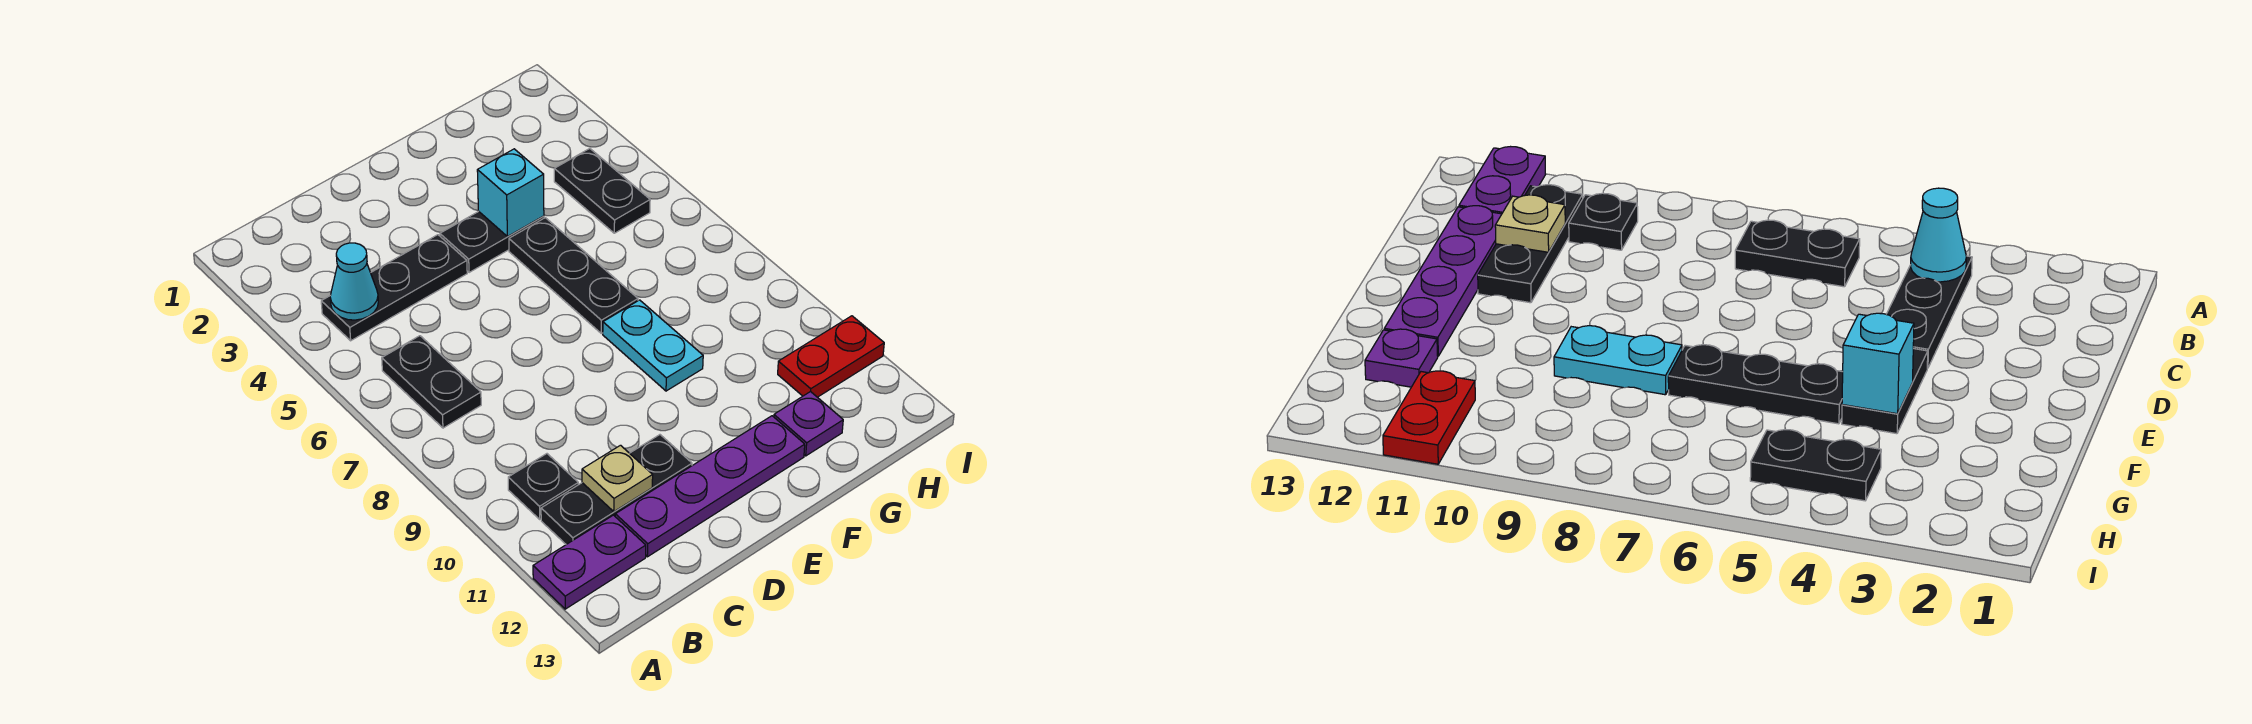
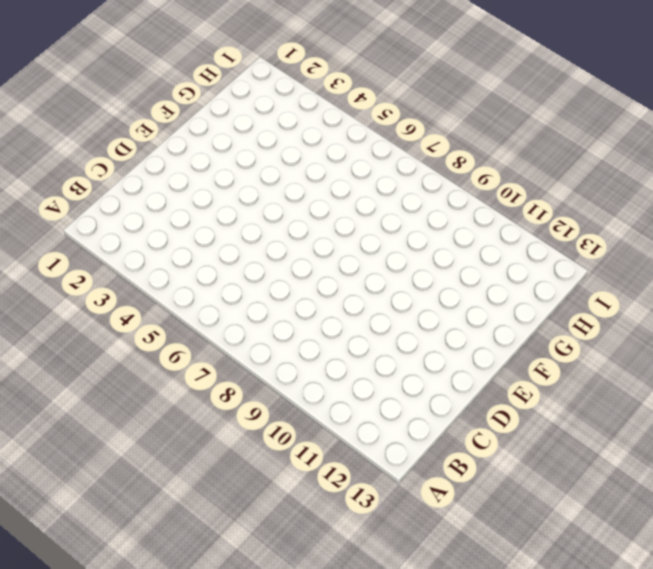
none -> purple plate A12:B12 level 1
none -> black plate B4:D4 level 1
none -> black plate B6:B7 level 1

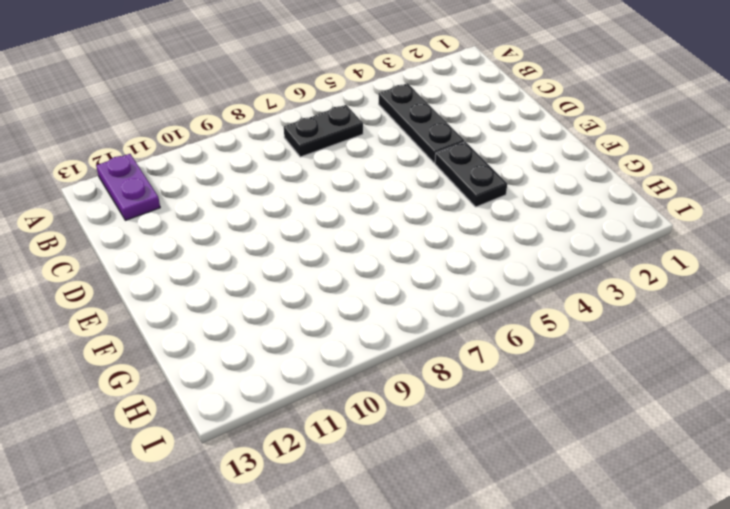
none -> black plate B10 level 1
none -> black plate B11:D11 level 1
none -> purple plate C12:F12 level 1

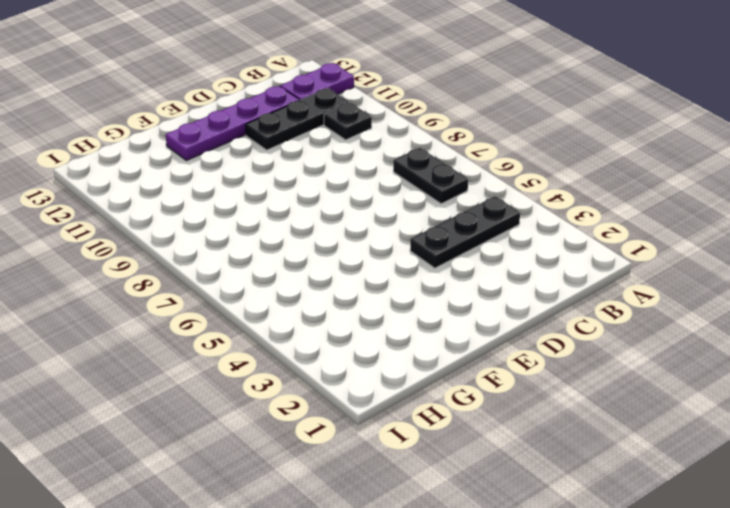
none -> black plate E4:F4 level 1
none -> black plate F5:F7 level 1
none -> cyan plate F8:F9 level 1

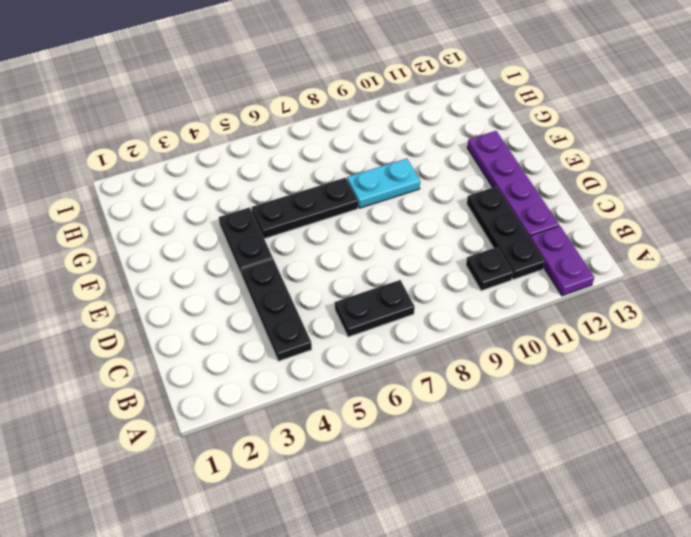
none -> purple plate G12 level 1
none -> black plate H4:H5 level 1
none -> red plate H11:I11 level 1

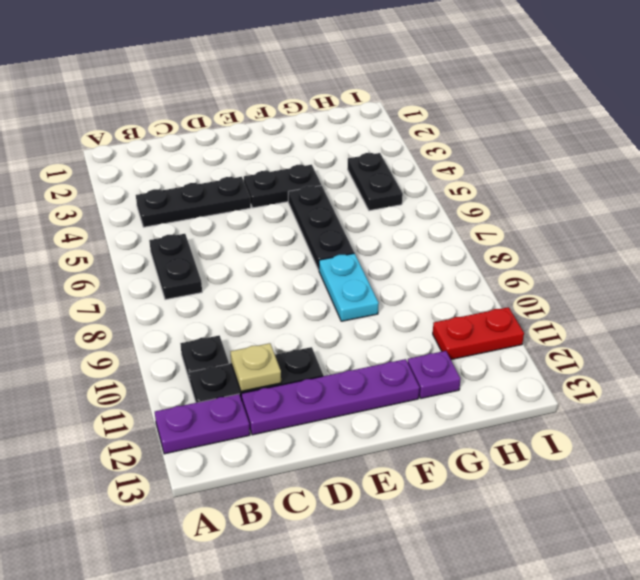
none -> cyan cone B4 level 2
none -> cyan brick F4 level 2

